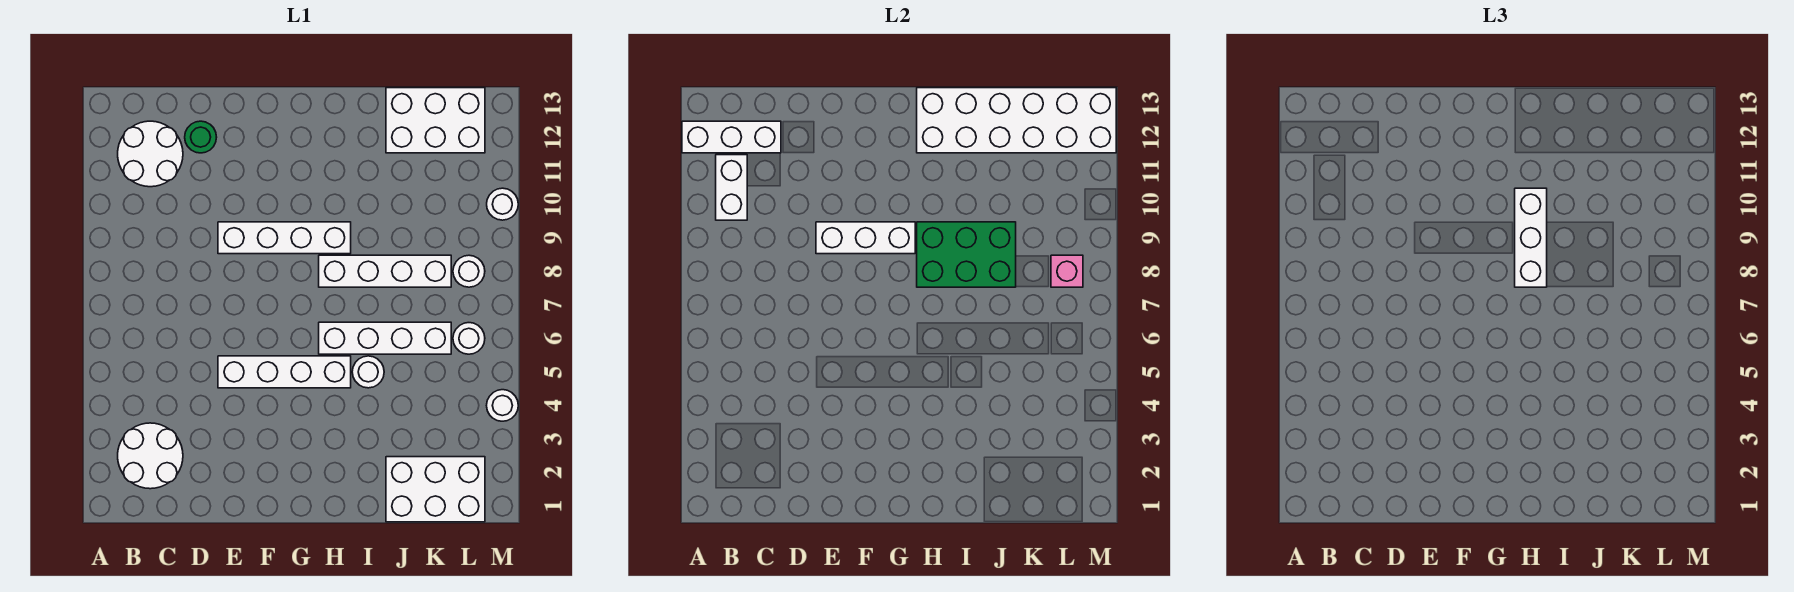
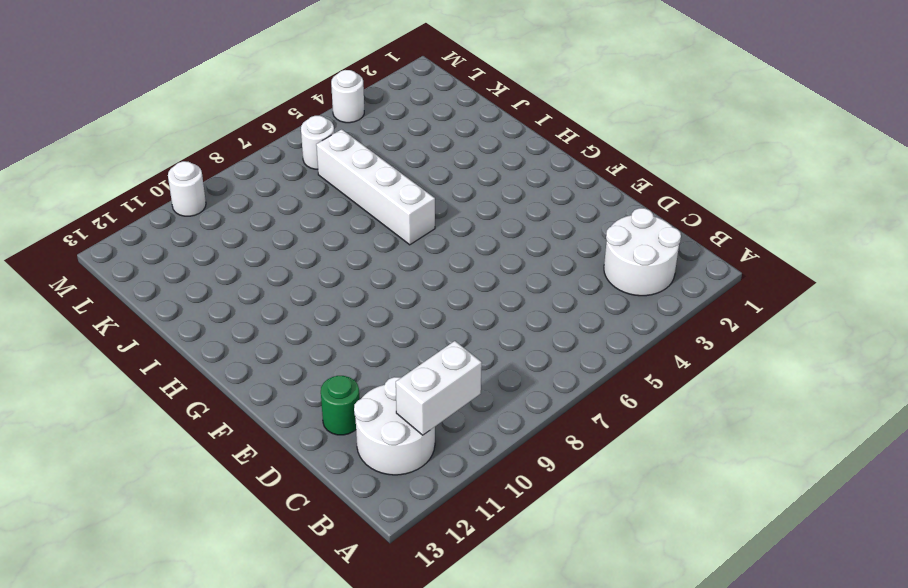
none -> white brick E5:H5 level 1
none -> white brick E9:H9 level 1
none -> white brick H8:K8 level 1

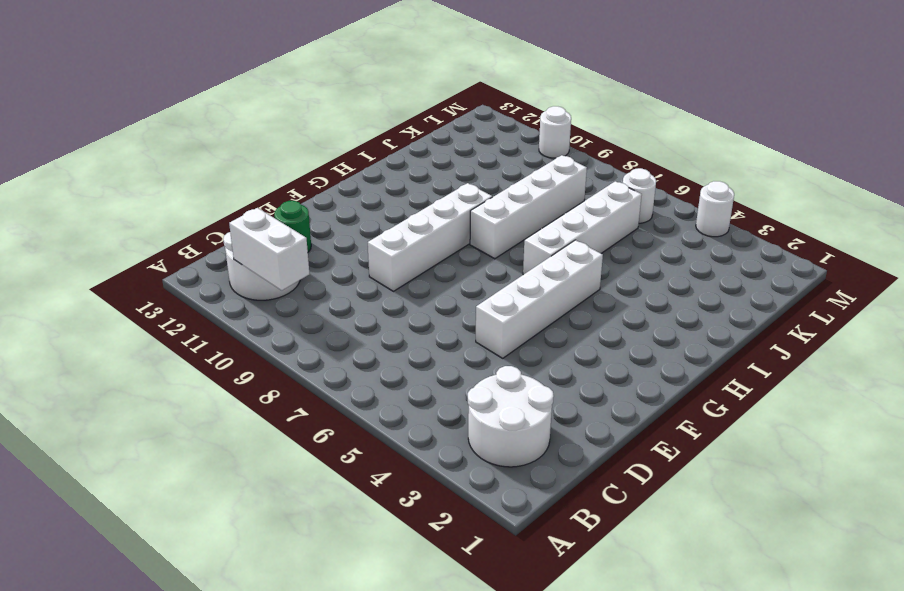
none -> white round brick I5 level 1
none -> white brick J1:L2 level 1
none -> white brick J12:L13 level 1

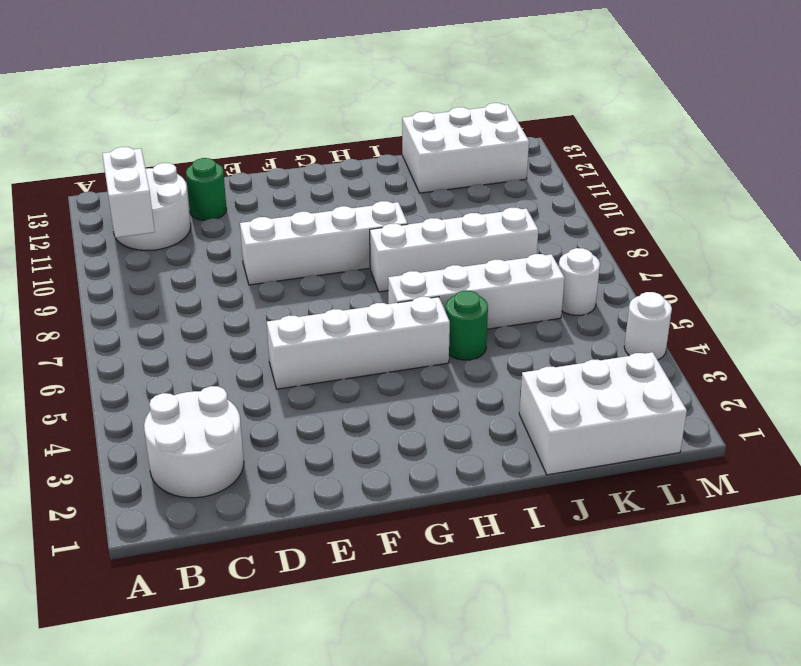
green round brick I5 level 1 -> white round brick I5 level 1
none -> white round brick L8 level 1
none -> white round brick M10 level 1
none -> white brick A12:C12 level 2

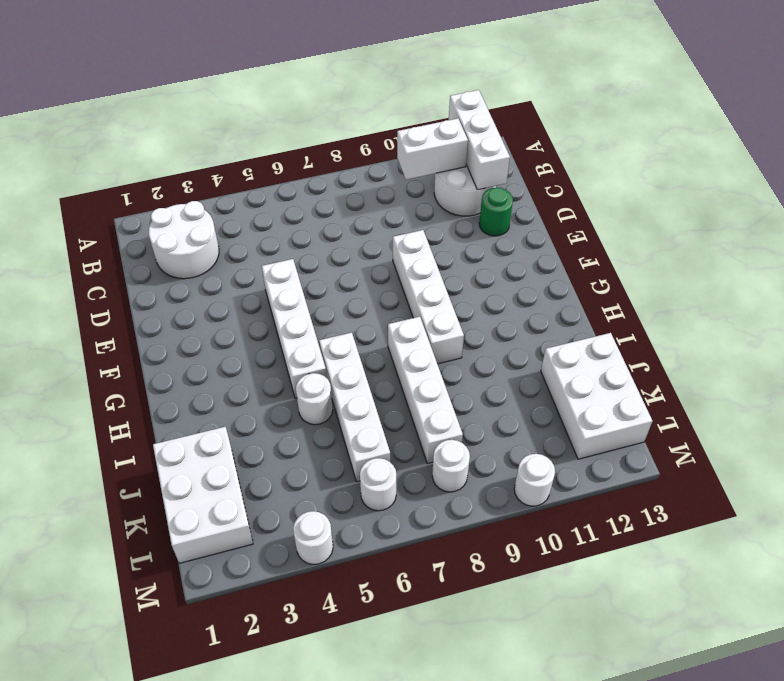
none -> white brick E9:G9 level 2
none -> green brick H8:J9 level 2
none -> white brick H12:M13 level 2

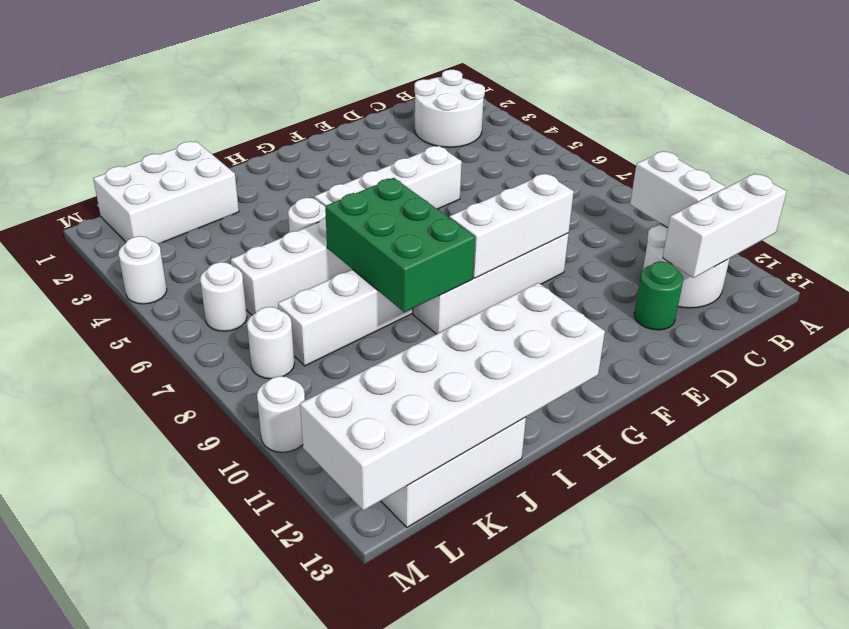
green brick H7:I9 level 2 -> green brick H8:J9 level 2
none -> pink brick L8 level 2
none -> white brick H8:H10 level 3

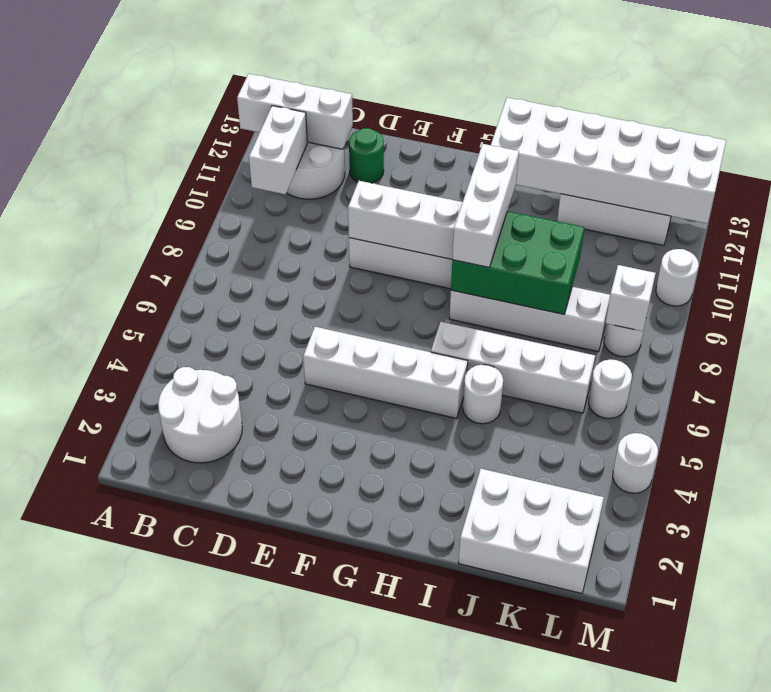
white brick L8 level 2 -> pink brick L8 level 2

